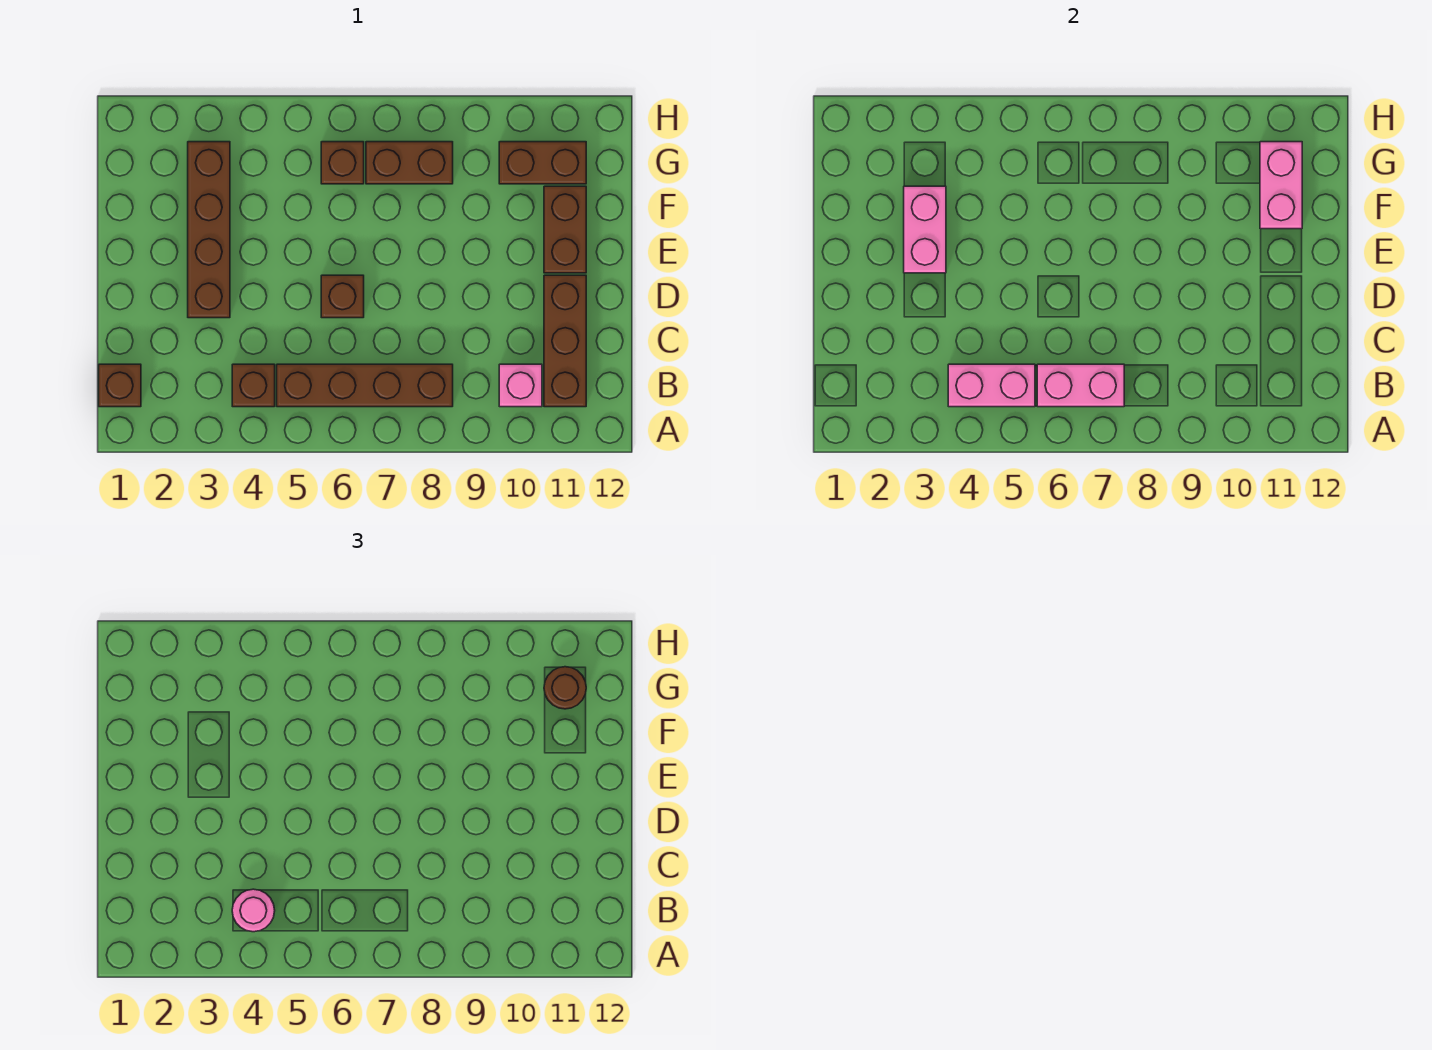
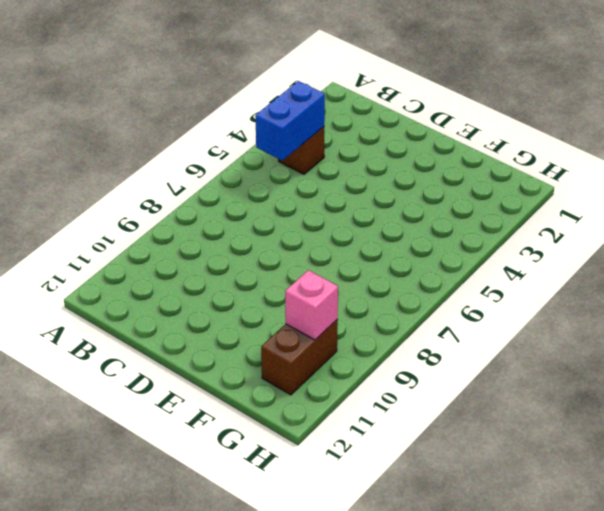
blue brick B4:B5 level 2 -> pink brick B4:B5 level 2
pink brick G10 level 2 -> pink brick B10 level 1
none -> brown brick B1 level 1
none -> brown brick B5:B8 level 1
none -> brown brick B11:D11 level 1

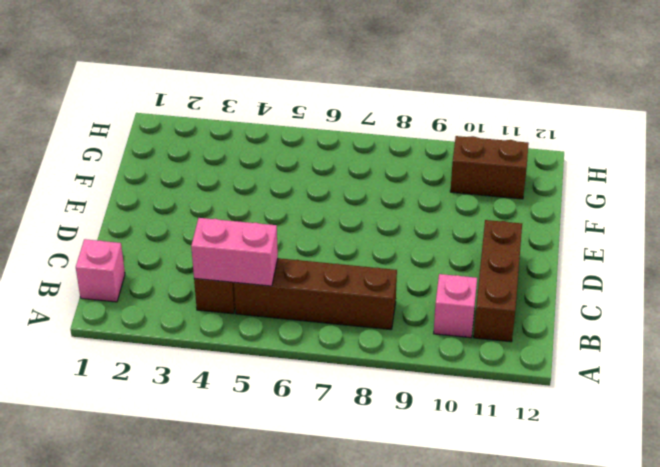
pink brick B1 level 1 -> brown brick B1 level 1
none -> brown brick D3:G3 level 1
none -> brown brick D6 level 1
none -> brown brick E11:F11 level 1

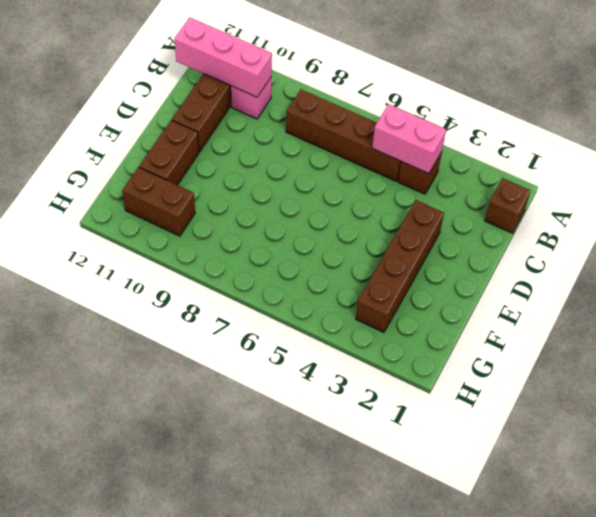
pink brick B10:B12 level 2 -> none
none -> brown brick D6 level 1
none -> brown brick G6 level 1
none -> brown brick G7:G8 level 1

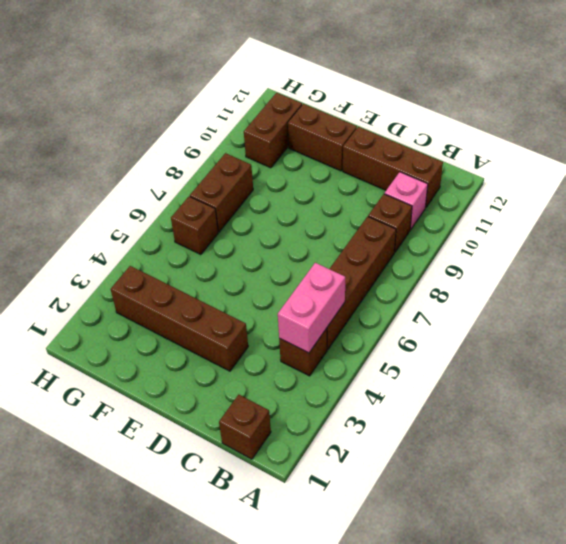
brown brick B9 level 1 -> brown brick D6 level 1
none -> pink brick B6:B7 level 2
none -> pink brick E3:F3 level 2
none -> pink brick F11:G11 level 2

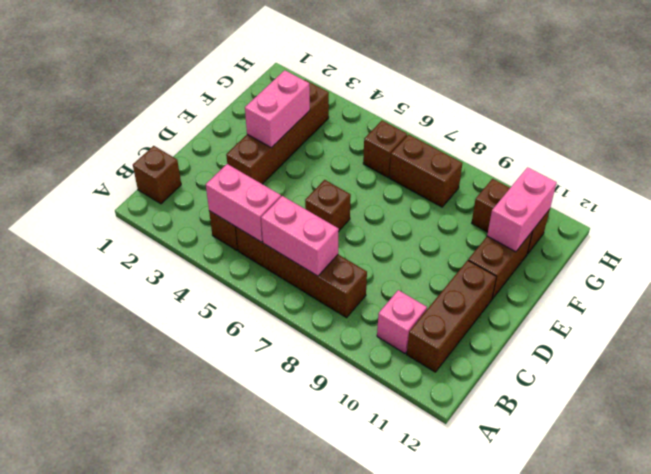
none -> pink round brick B4 level 3
none -> brown round brick G11 level 3

